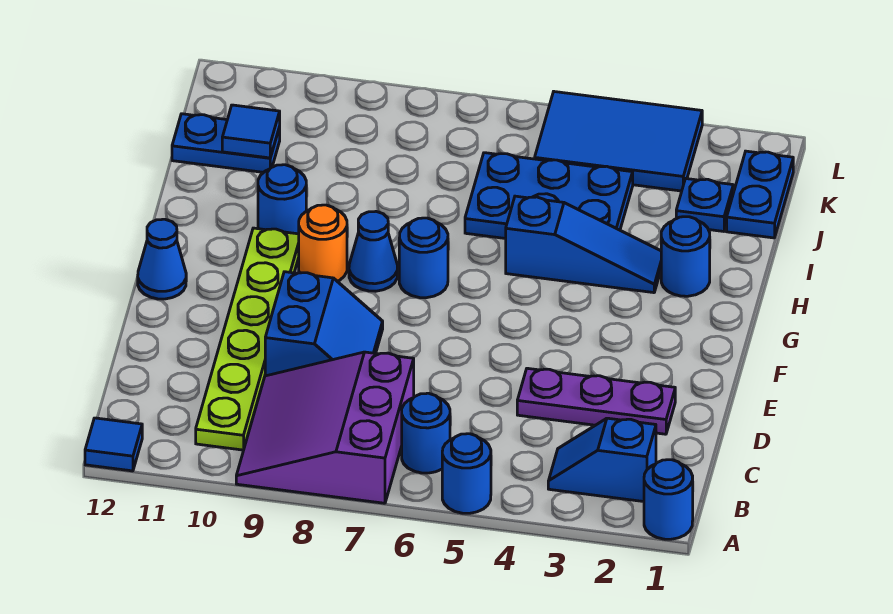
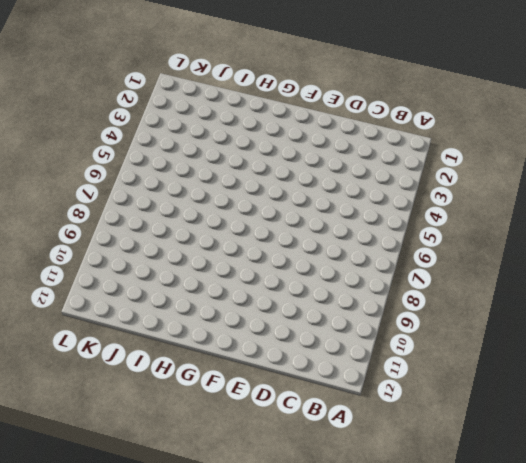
none -> blue round brick A1 level 1
none -> blue round brick A5 level 1
none -> purple slope A7:C9 level 1 top 7

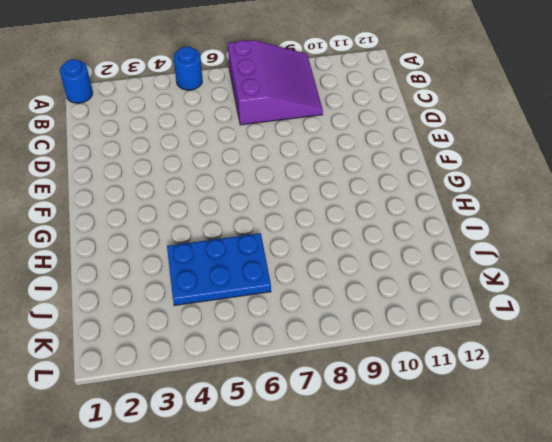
none -> blue tile A12 level 1
none -> blue slope B2:B3 level 1 top 2
none -> blue round brick B6 level 1

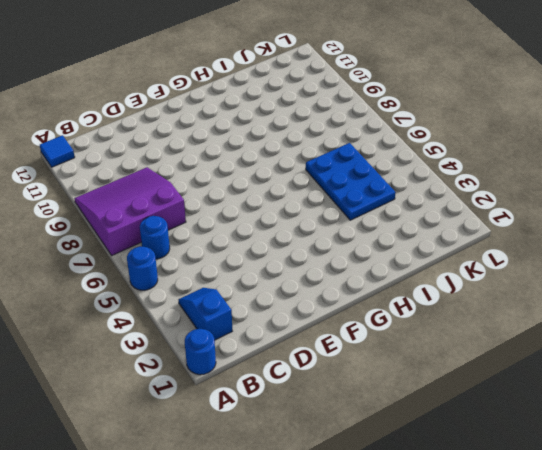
none -> lime plate B10:G10 level 1
none -> purple plate D2:D4 level 1
none -> blue slope D8:E9 level 1 top 9

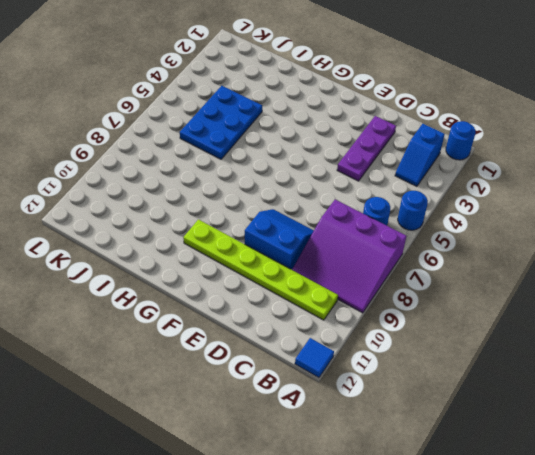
none -> blue cone F12 level 1
none -> blue round brick G7 level 1
none -> blue cone G8 level 1

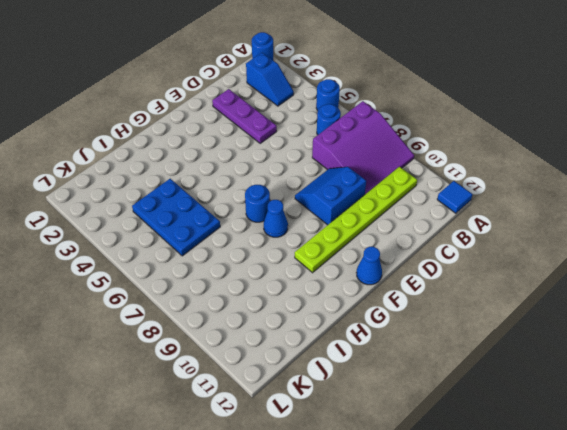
none -> orange round brick G9 level 1
none -> blue round brick H2 level 1
none -> blue slope H3:H5 level 1 top 5

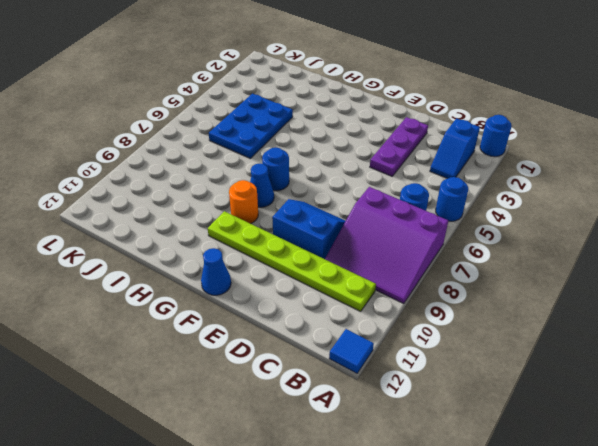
none -> blue round brick H2 level 1
none -> blue slope H3:H5 level 1 top 5
none -> blue round brick H10 level 1

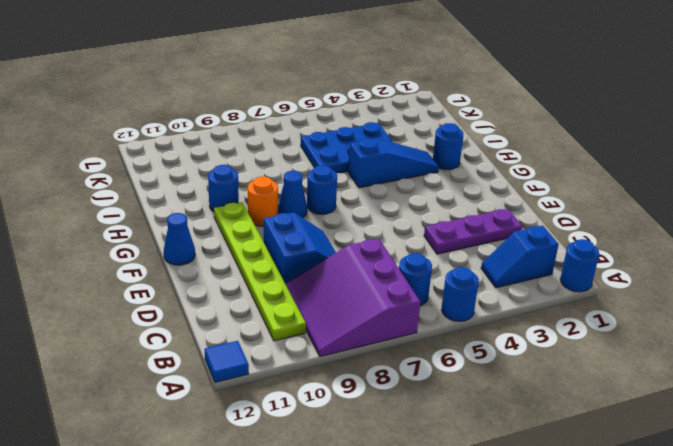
none -> blue plate J1:K1 level 1
none -> blue plate J2 level 1
none -> blue plate J11:J12 level 1

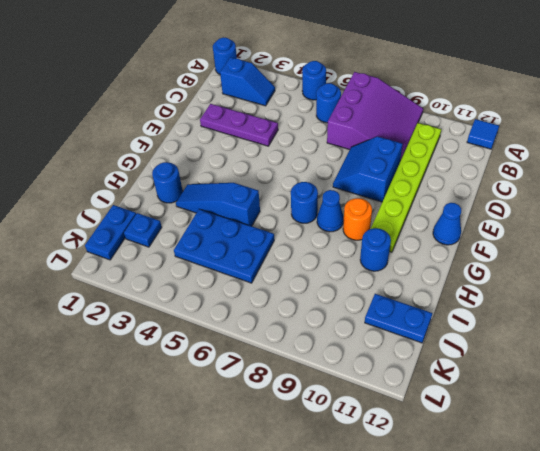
none -> blue tile K3:L5 level 1
none -> blue tile J11 level 2

